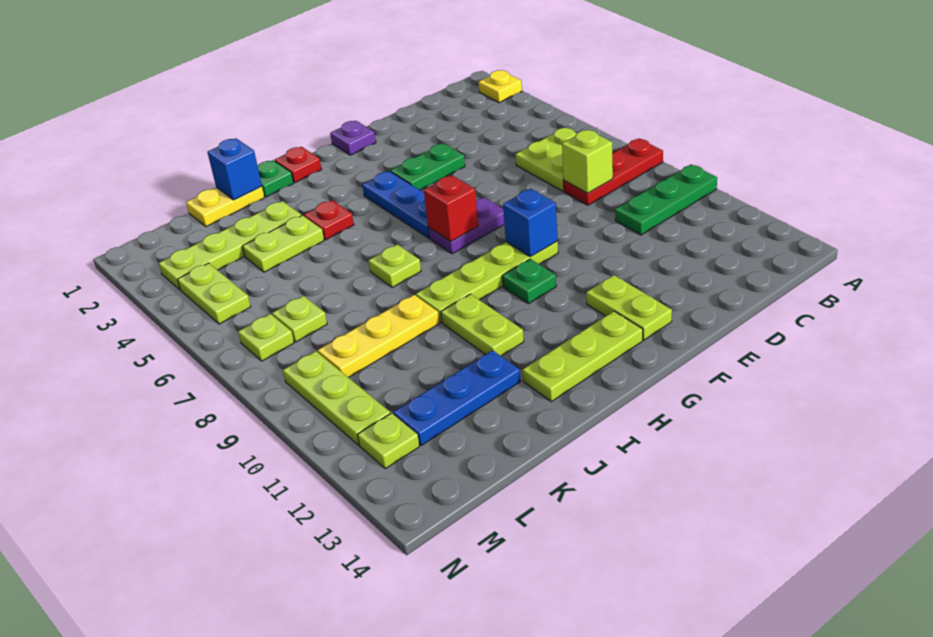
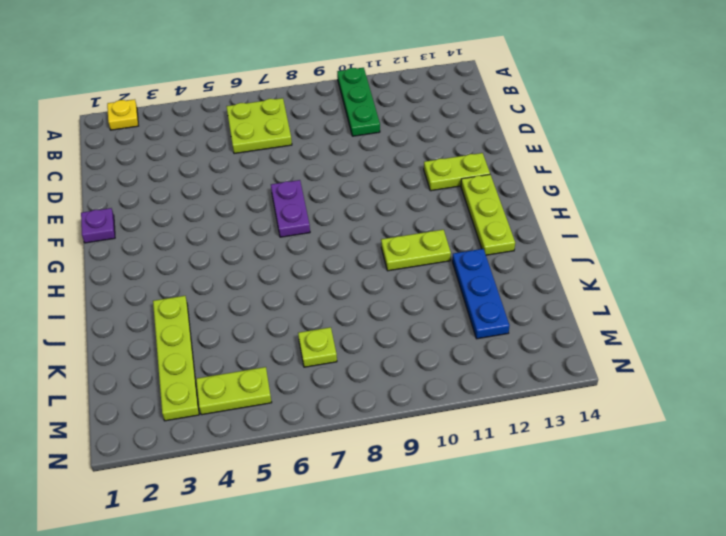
none -> red plate A8:C8 level 1
none -> green plate E4:F4 level 1
none -> lime plate F9:I9 level 1
none -> blue plate G4:G6 level 1

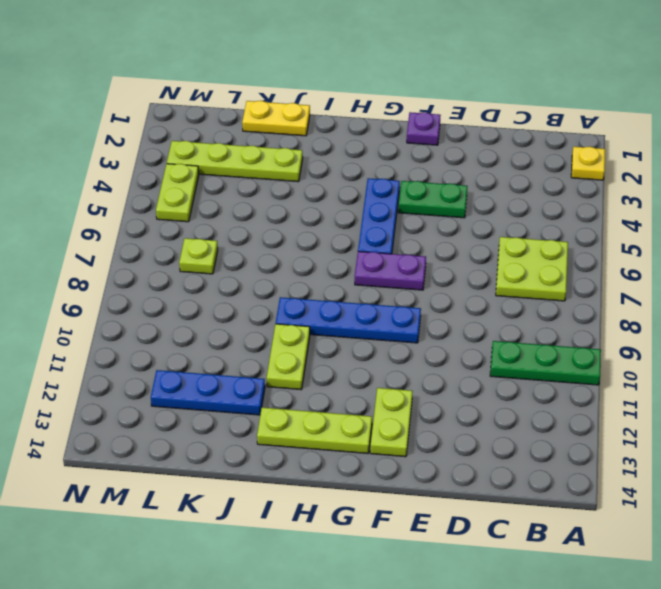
blue plate F9:I9 level 1 -> lime plate F9:I9 level 1
none -> red plate A8:C8 level 1
none -> green plate G10 level 1
none -> red plate H1 level 1
none -> green plate I1 level 1

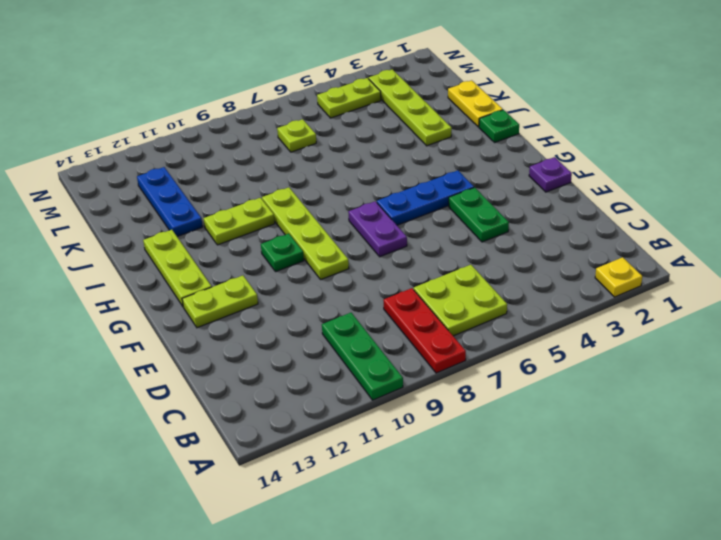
none -> red plate H1 level 1
none -> red plate I4 level 1
none -> lime plate I7 level 1
none -> lime plate J4:K4 level 1

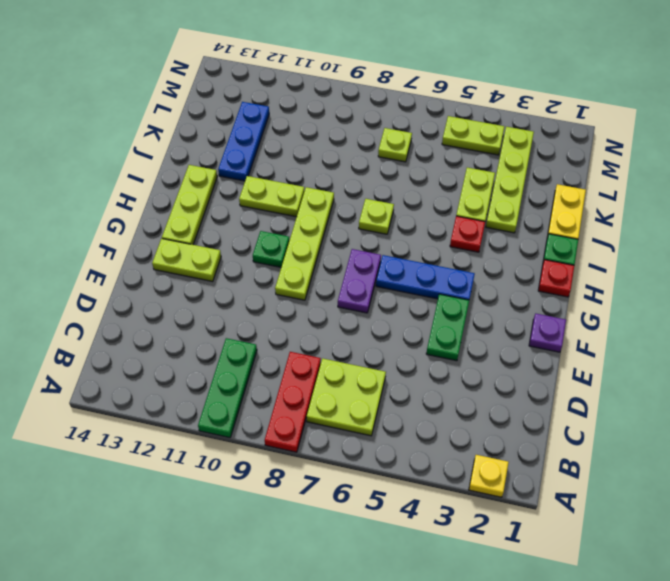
none -> yellow plate J9:L9 level 1
none -> lime plate M7 level 1
none -> lime plate M9:M11 level 1
none -> lime plate M12 level 1

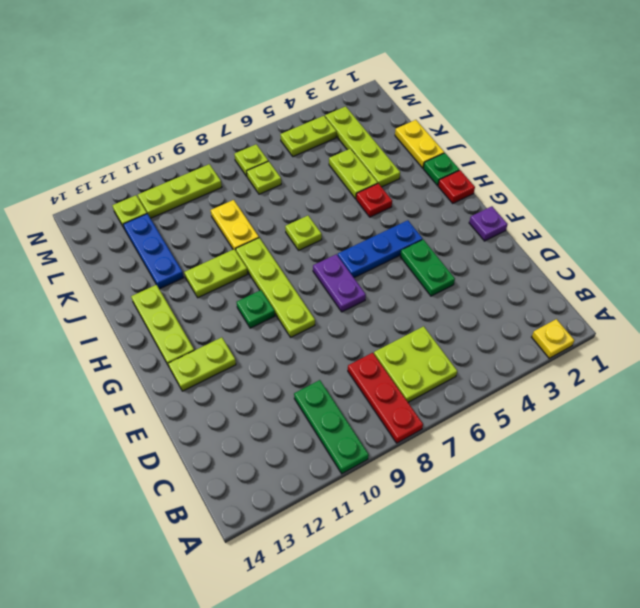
yellow plate J9:K9 level 1 -> yellow plate J9:L9 level 1
none -> lime brick C8 level 2
none -> blue brick F9 level 2
none -> red brick G7 level 2
none -> blue brick J1 level 2

